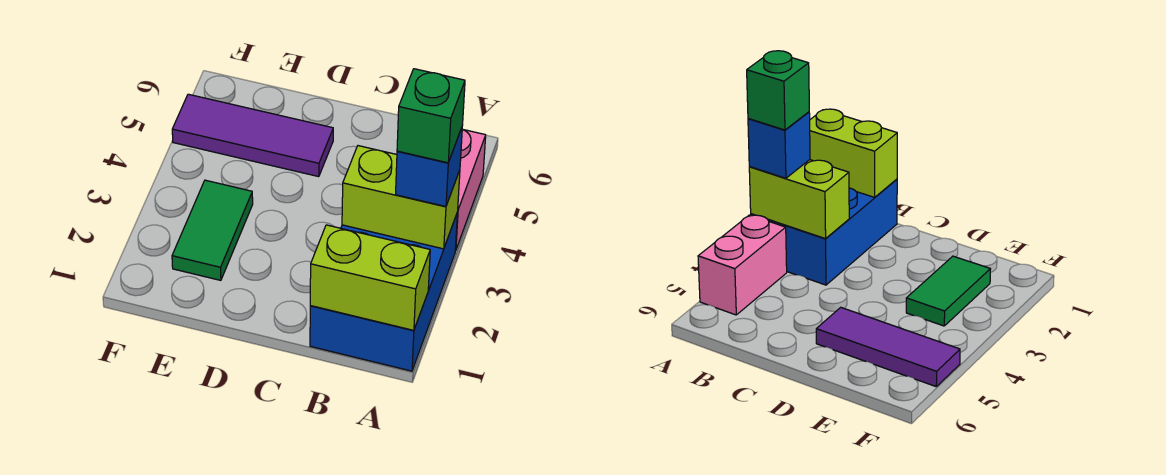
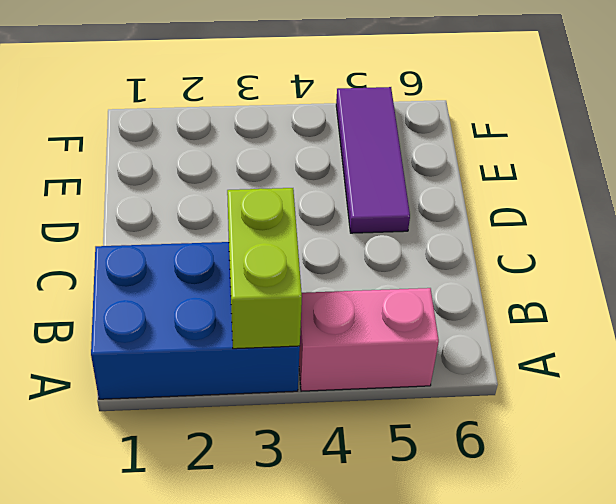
none -> green tile E2:E3 level 1
none -> lime brick A1:B1 level 2

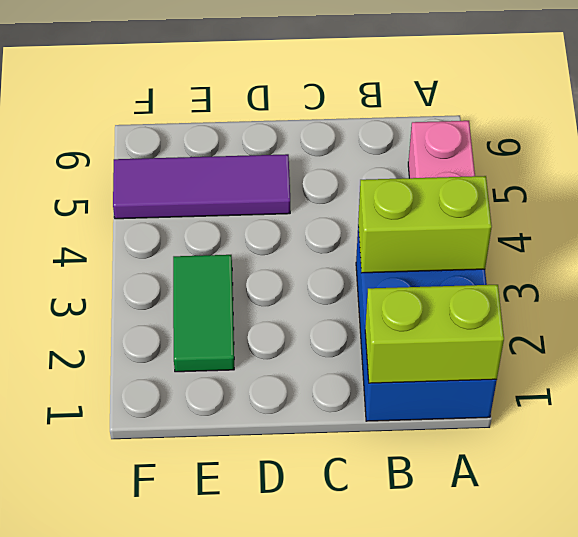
none -> blue brick A3 level 3
none -> green brick A3 level 4

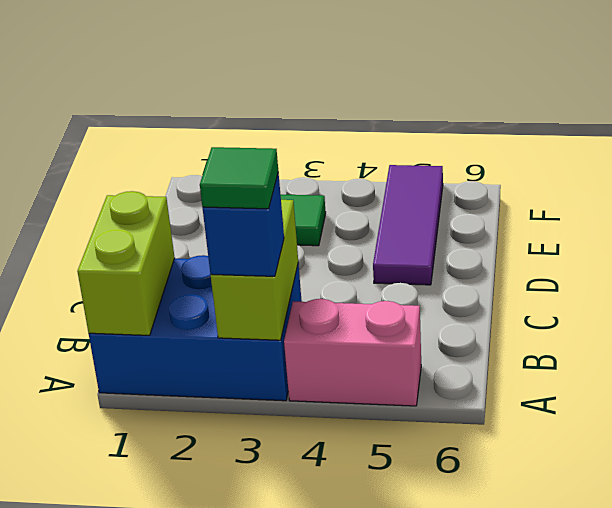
green tile A3 level 4 -> green brick A3 level 4

